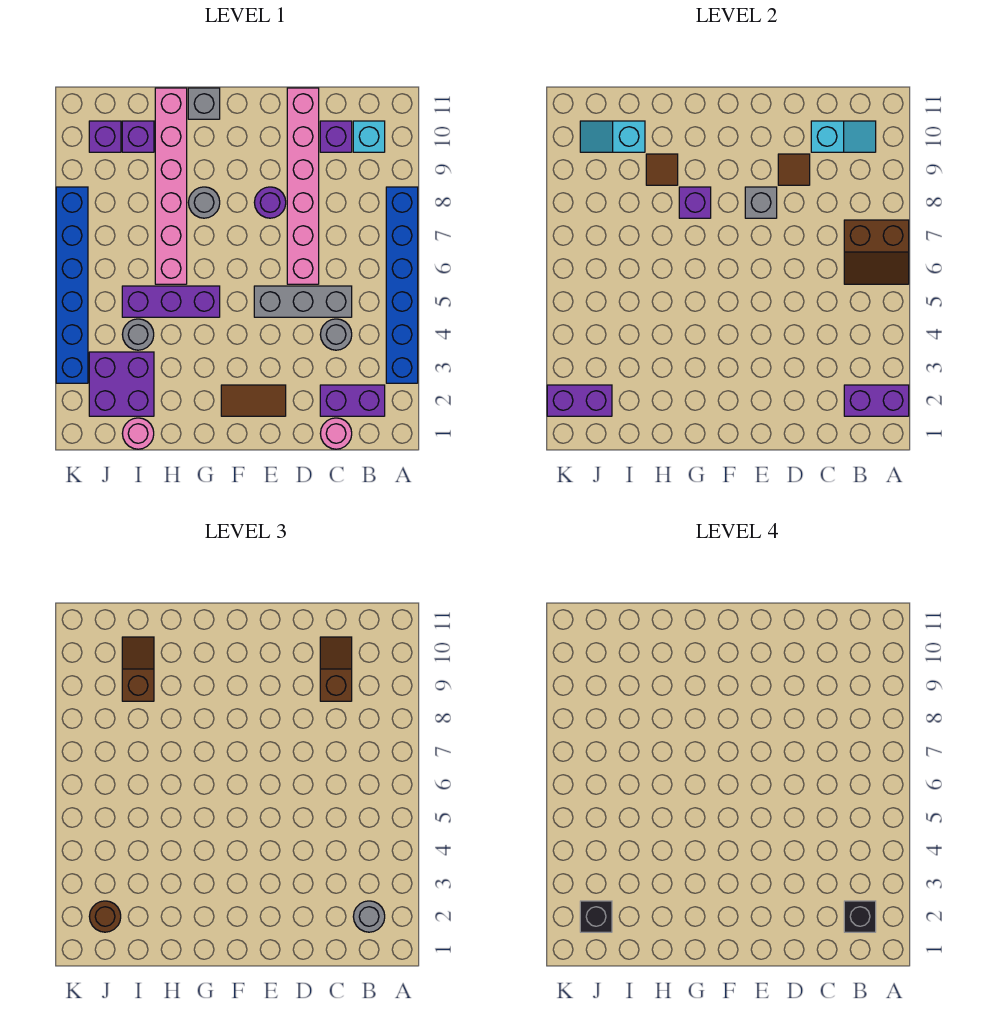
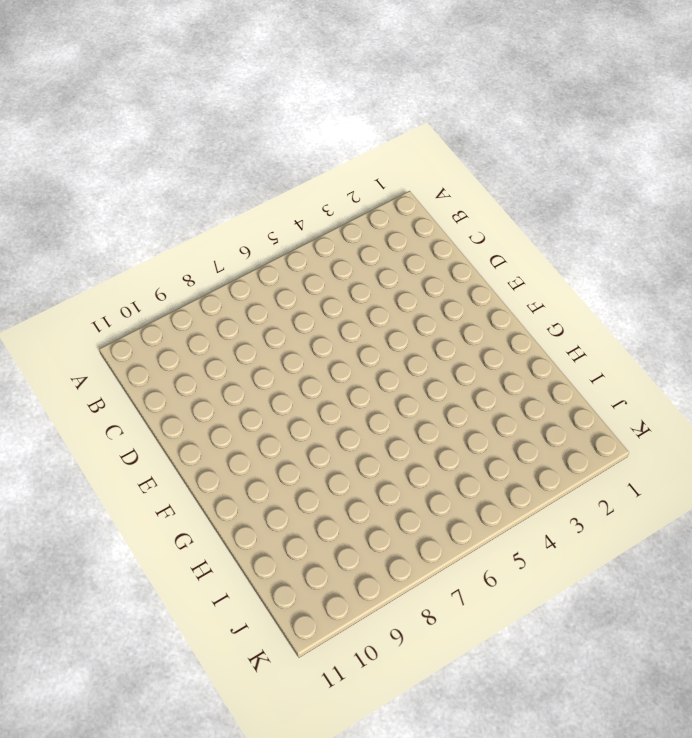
none -> blue brick A3:A8 level 1
none -> purple brick B2:C2 level 1
none -> cyan brick B10 level 1
none -> pink round brick C1 level 1

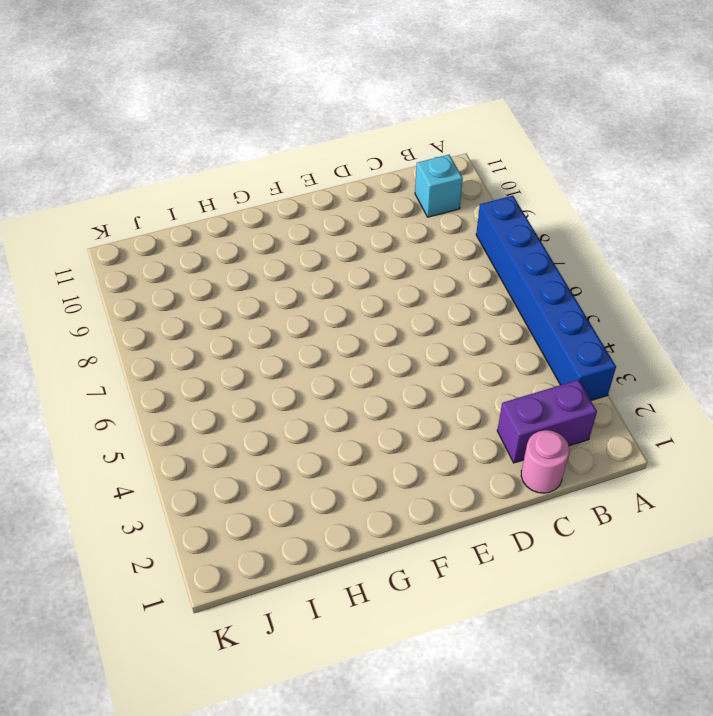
none -> grey round brick C4 level 1
none -> grey brick C5:E5 level 1
none -> purple brick C10 level 1
none -> pink brick D6:D11 level 1

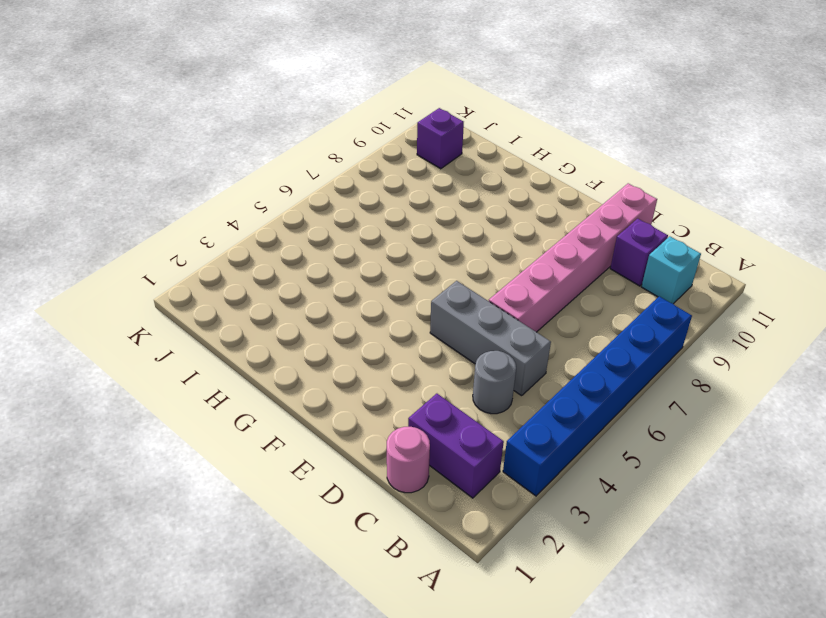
none -> brown tile E2:F2 level 1
none -> purple round brick E8 level 1
none -> purple brick G5:I5 level 1
none -> grey round brick G8 level 1

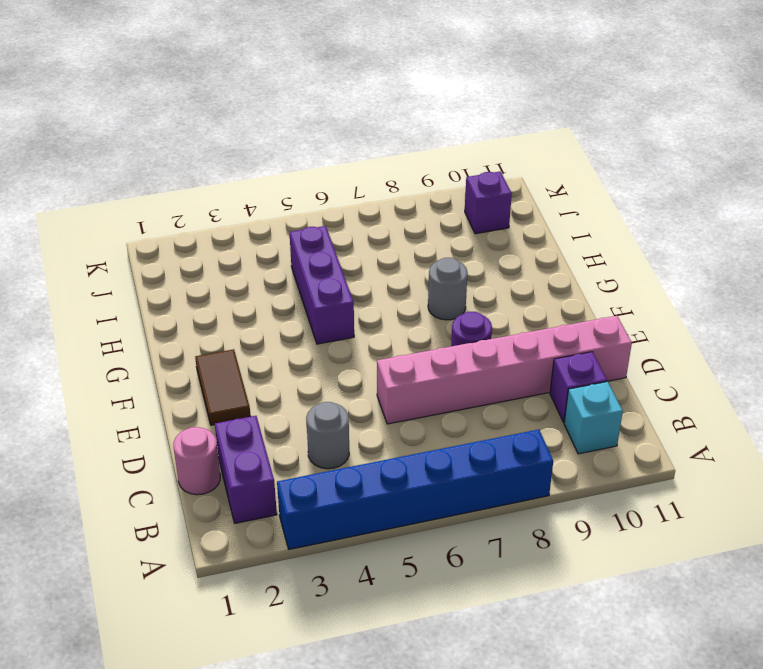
none -> grey brick C5:E5 level 1
none -> grey brick G11 level 1
none -> pink brick H6:H11 level 1
none -> pink round brick I1 level 1

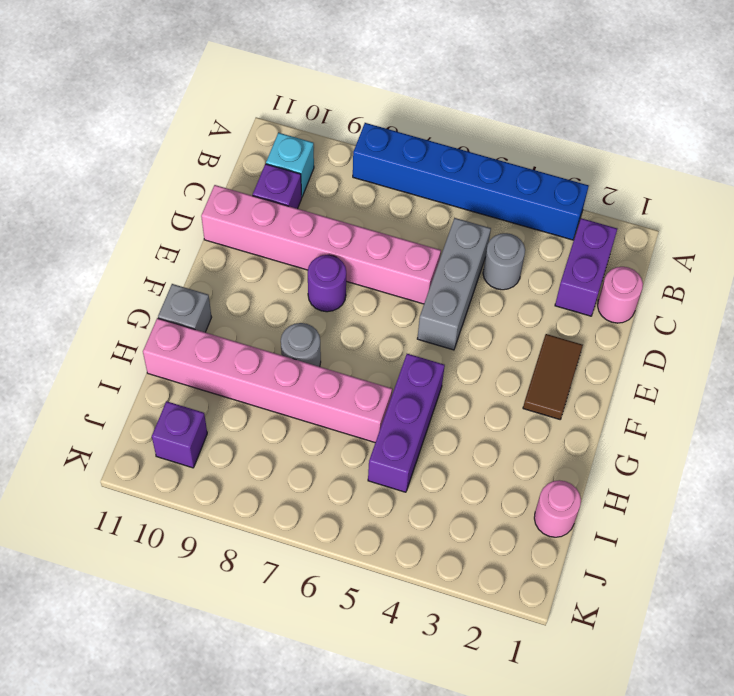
none -> purple brick I2:J3 level 1
none -> grey round brick I4 level 1
none -> purple brick I10 level 1
none -> blue brick K3:K8 level 1

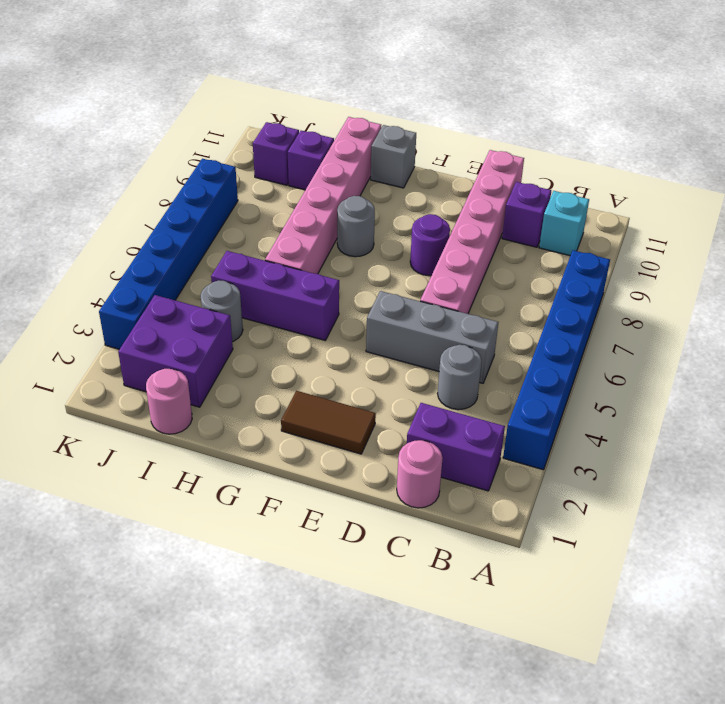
none -> purple brick A2:B2 level 2
none -> brown slope A6:B7 level 2 top 7
none -> cyan slope B10:C10 level 2 top C
none -> brown tile D9 level 2

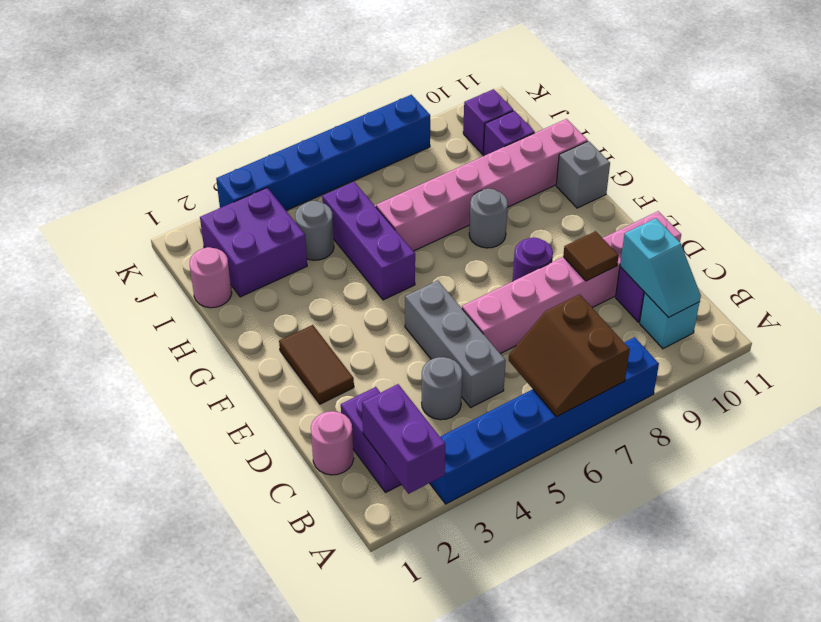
none -> grey brick E8 level 2
none -> purple brick G8 level 2
none -> brown tile H9 level 2
none -> cyan slope I10:J10 level 2 top I

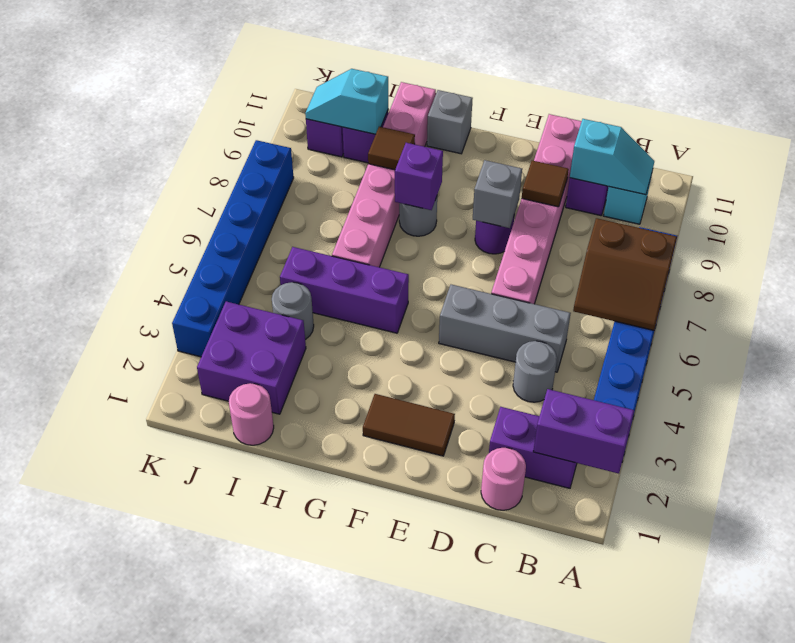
none -> purple brick J2:K2 level 2
none -> grey round brick B2 level 3
none -> brown slope C9:C10 level 3 top 9
none -> brown slope I9:I10 level 3 top 9

